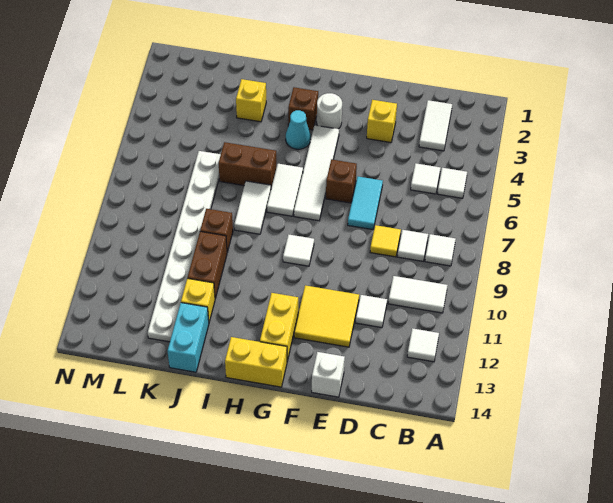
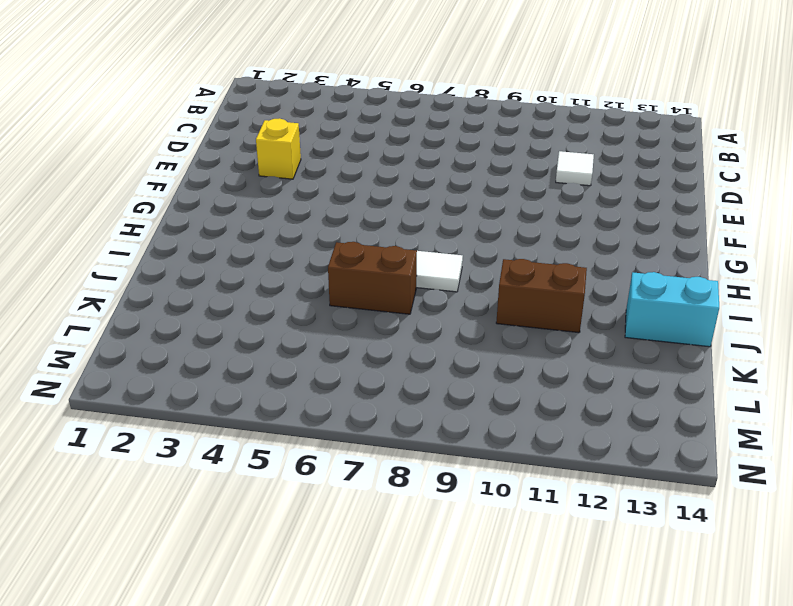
brown brick J6:J7 level 1 -> brown brick I6:J6 level 1
none -> white tile B5 level 1
none -> white tile B8 level 1
none -> white tile B10:C10 level 1
none -> white tile B12 level 1

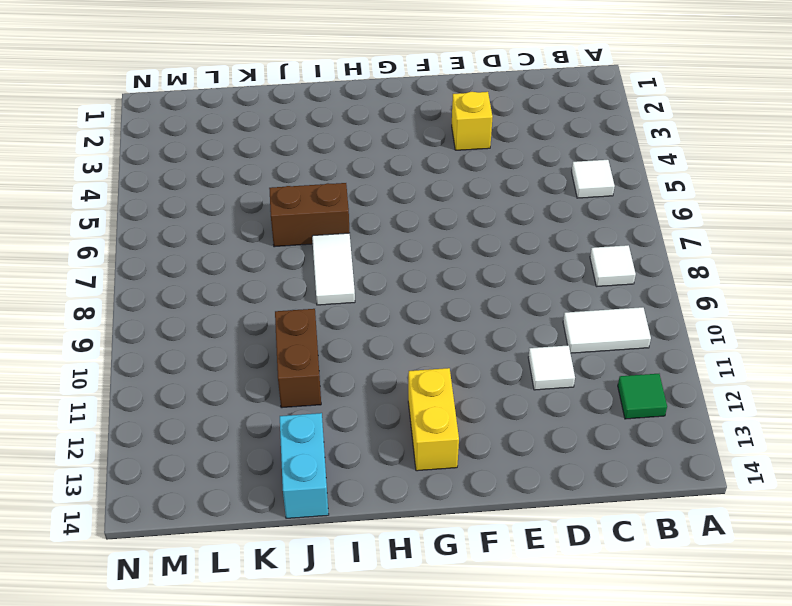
green tile B12 level 1 -> white tile B12 level 1
none -> white tile C2:C3 level 1
none -> white tile C5 level 1
none -> white tile C8 level 1
none -> yellow tile D8 level 1

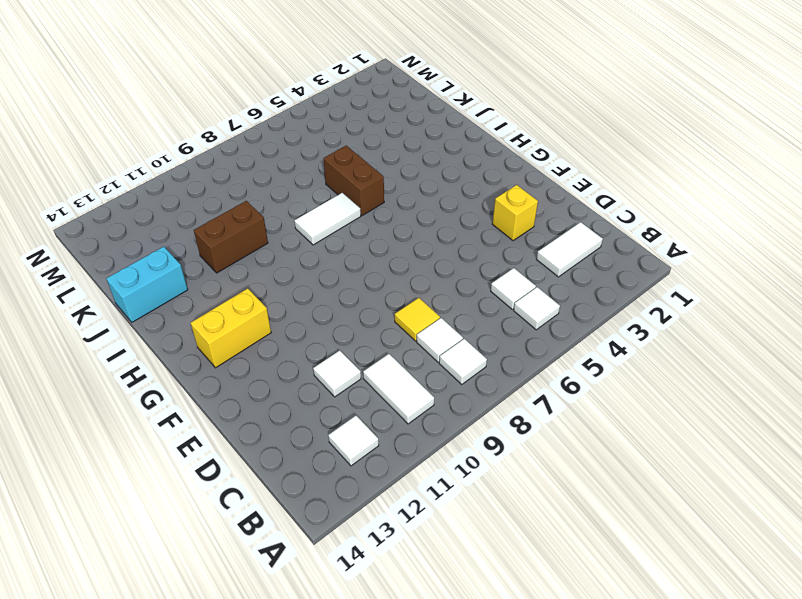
none -> cyan tile E6:E7 level 1
none -> yellow tile E11:F12 level 1
none -> white brick E14 level 1
none -> brown brick F6 level 1

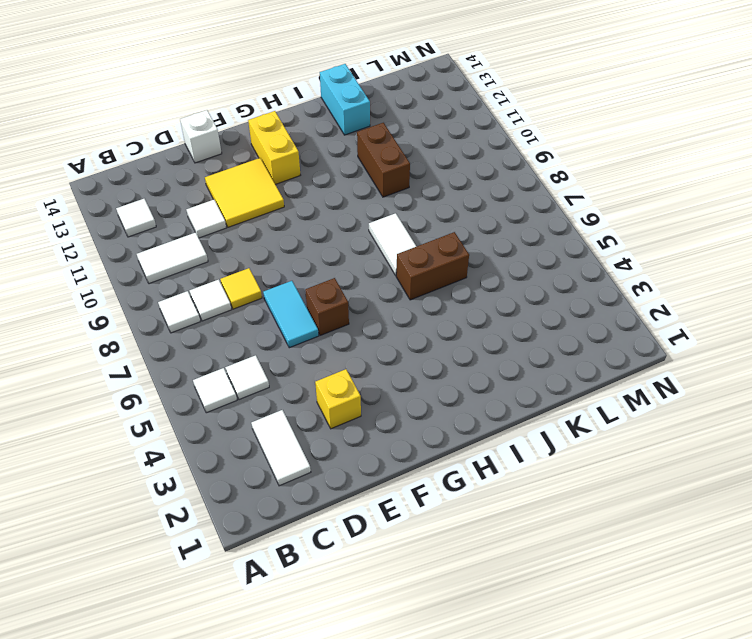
none -> white round brick G3 level 1
none -> white tile G4:G7 level 1
none -> white tile G9 level 1
none -> yellow brick G14:H14 level 1

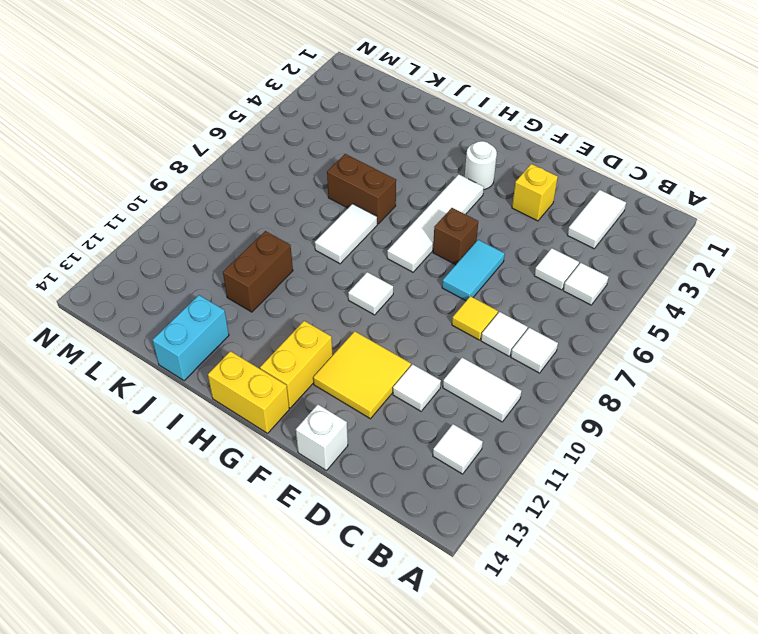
none -> brown brick H3 level 1
none -> cyan cone H4 level 1
none -> white tile H6:H7 level 1
none -> yellow brick J3 level 1

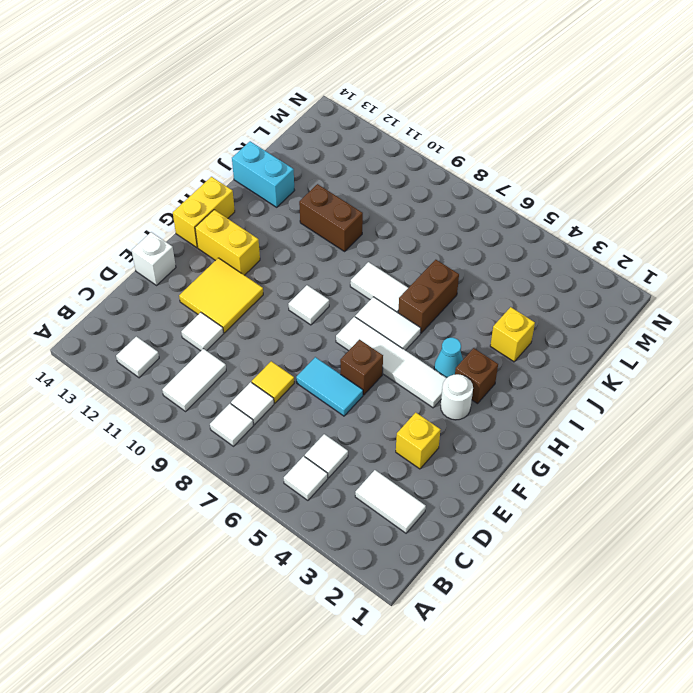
none -> brown brick J9 level 1
none -> yellow brick J12 level 1
none -> white plate K6:K13 level 1

